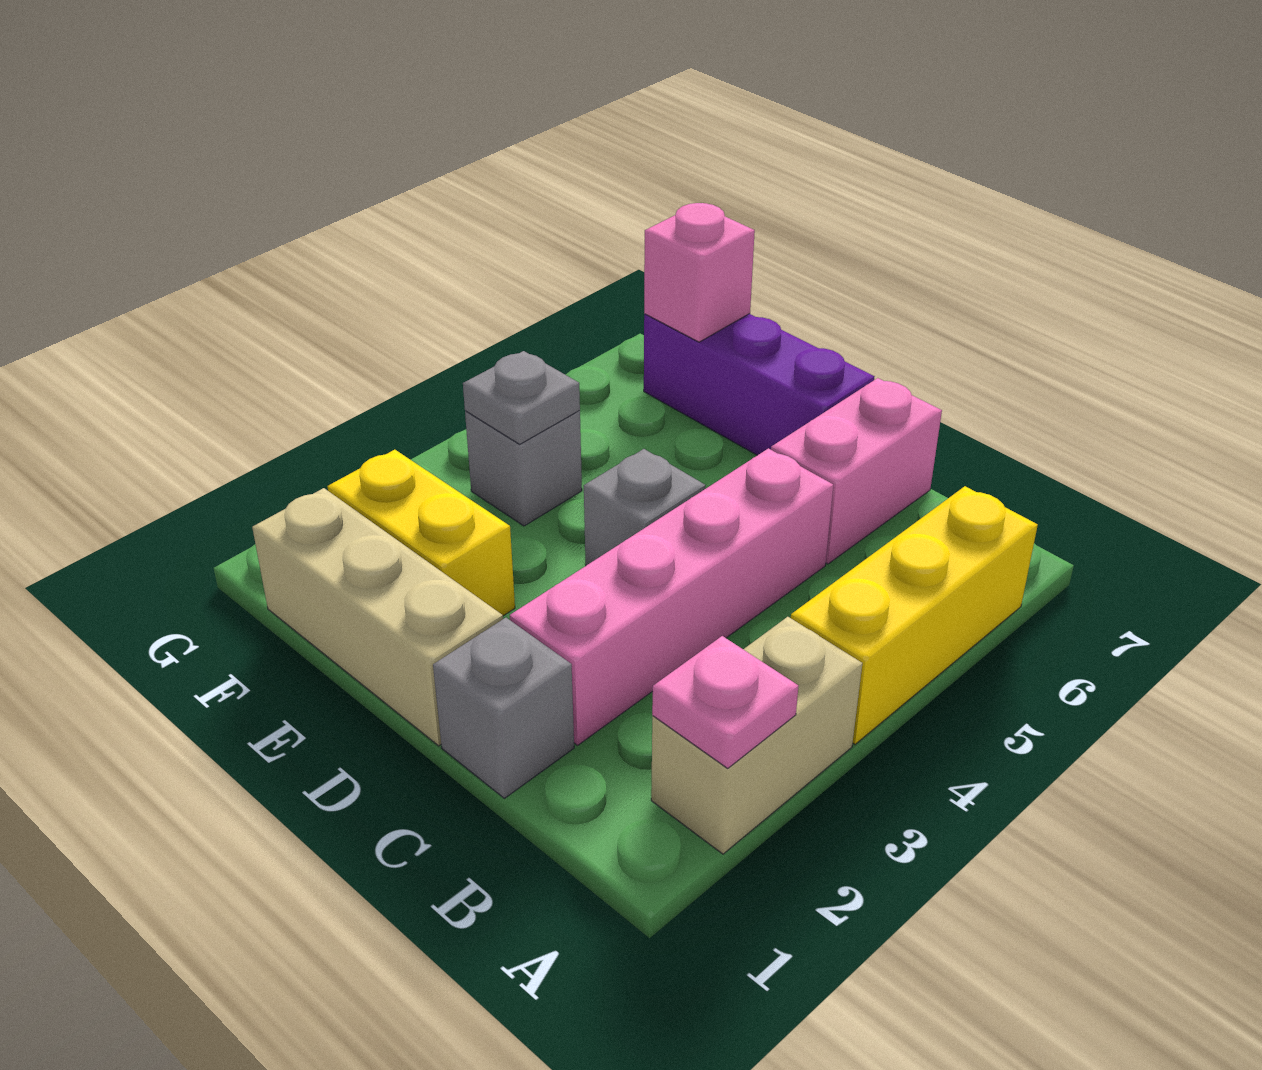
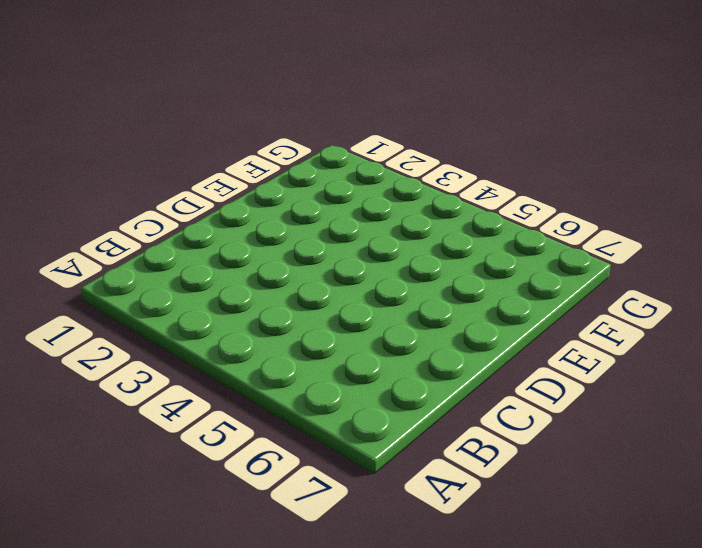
none -> tan brick A2:A3 level 1
none -> yellow brick A4:A6 level 1
none -> grey brick C1 level 1

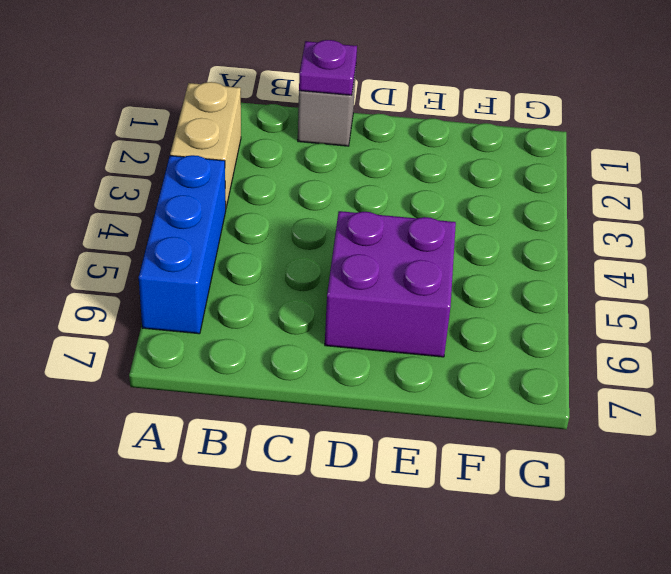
blue brick A4:A6 level 1 -> yellow brick A4:A6 level 1
purple plate C1 level 2 -> none
purple brick D5:E6 level 1 -> none
none -> pink brick C2:C5 level 1
none -> pink brick C6:C7 level 1
none -> tan brick D1:F1 level 1

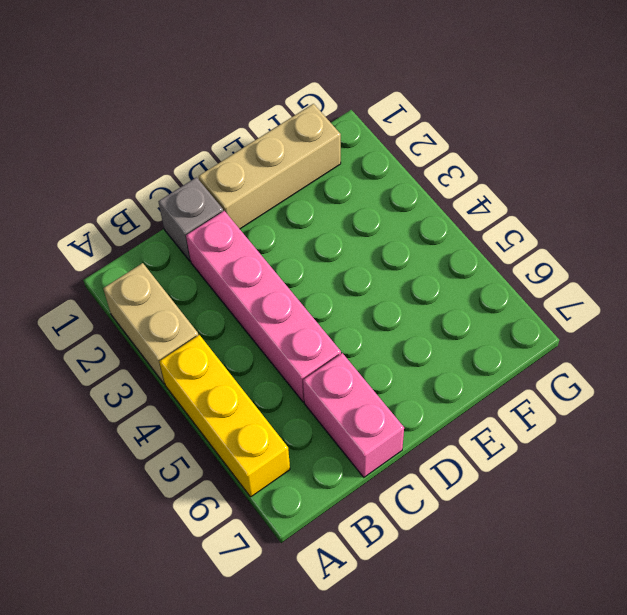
none -> grey brick D4 level 1
none -> purple brick D7:F7 level 1
none -> yellow brick E2:F2 level 1

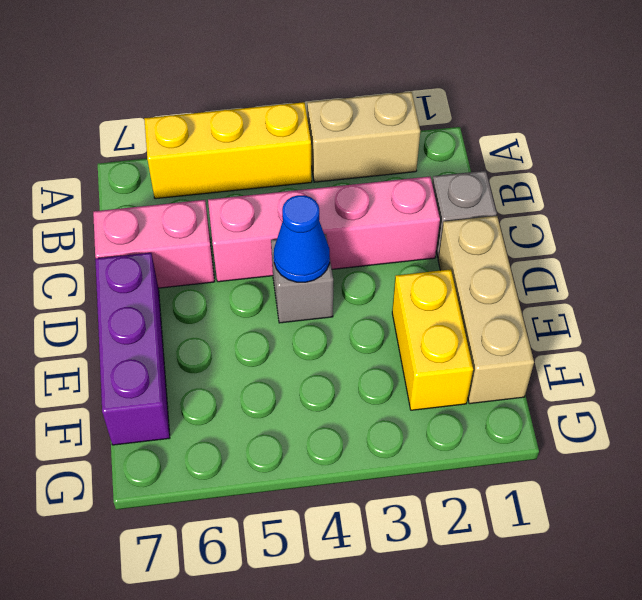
blue cone D4 level 2 -> none
none -> grey brick F4 level 1
none -> pink plate A2 level 2
none -> grey plate F4 level 2

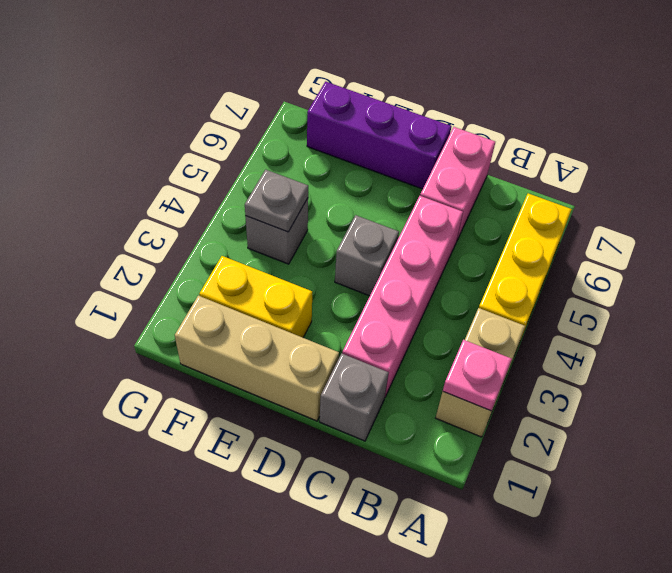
none -> pink brick F7 level 2

